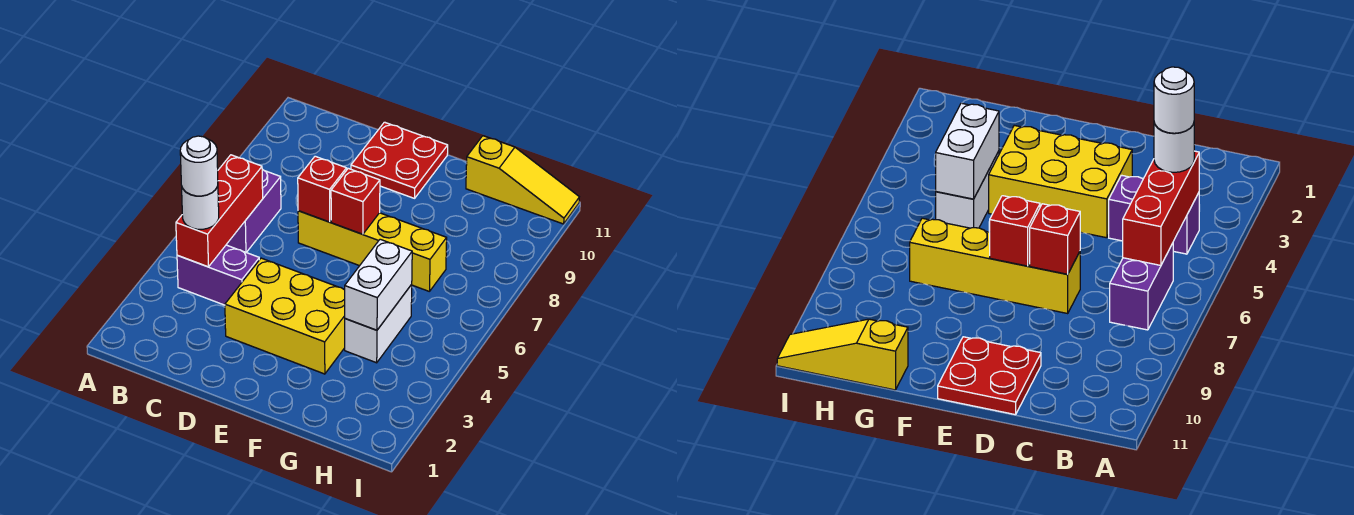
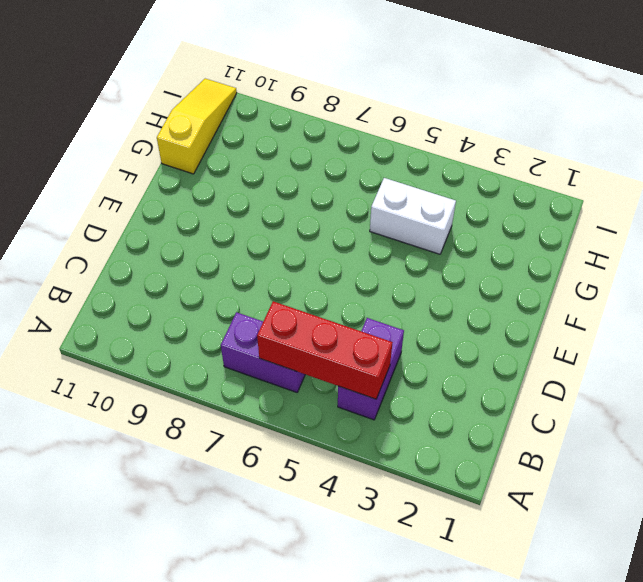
none -> yellow brick D3:F4 level 1
none -> yellow brick D7:G7 level 1
none -> red plate D10:E11 level 1

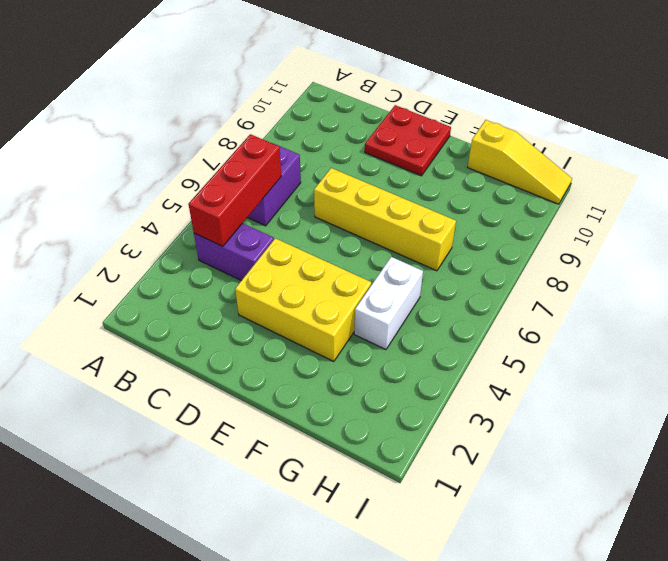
none -> red brick D7 level 2
none -> red brick E7 level 2
none -> white brick G4:G5 level 2

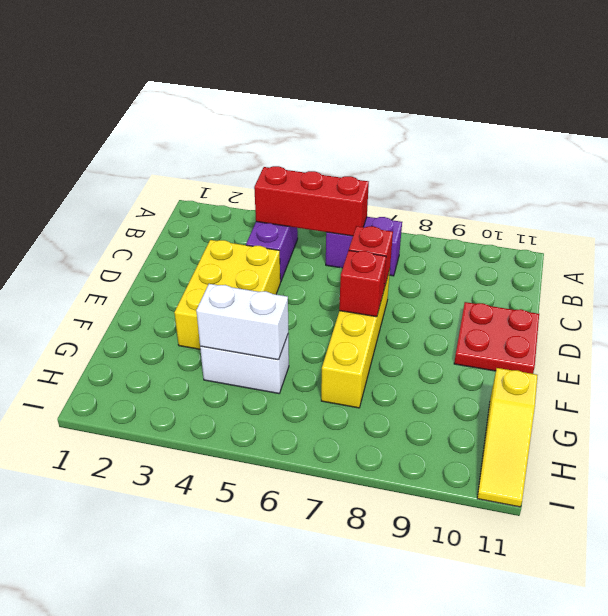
none -> white round brick B4 level 3
none -> white round brick B4 level 4

